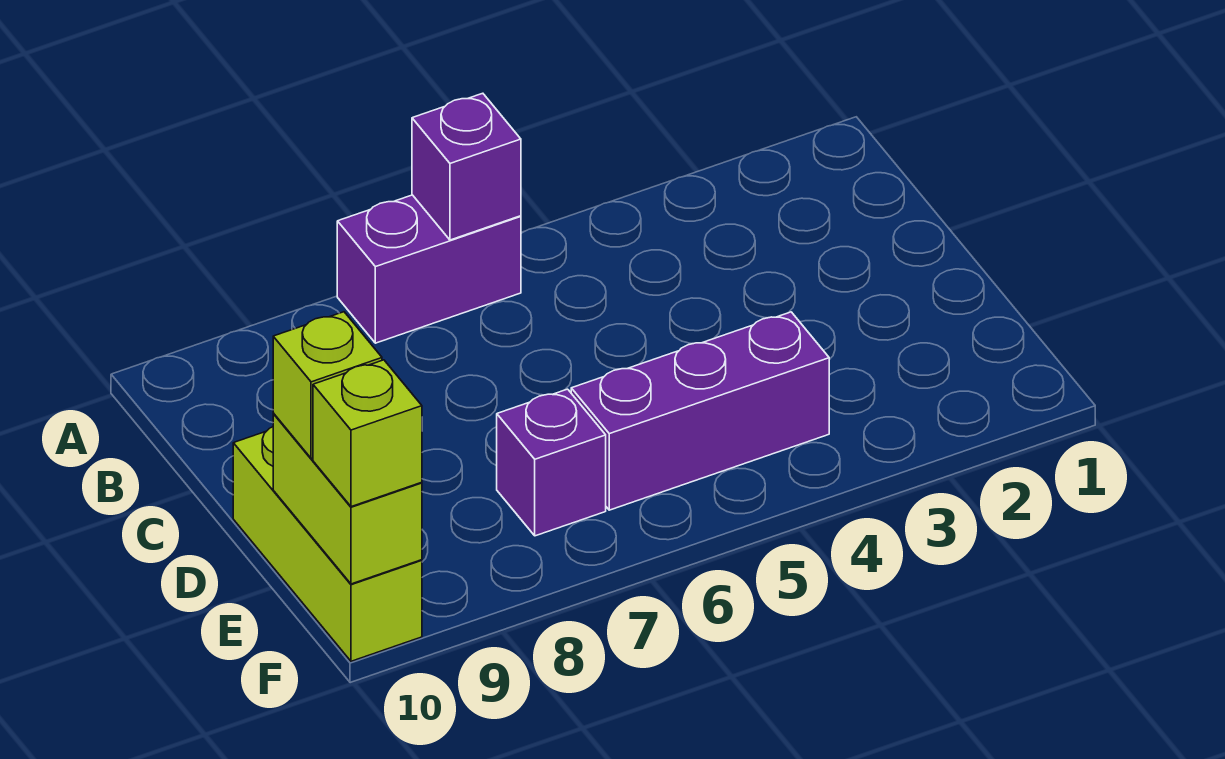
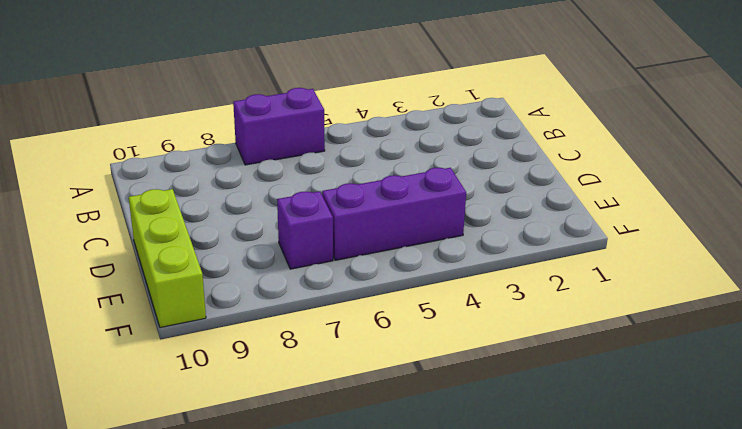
none -> purple brick A6 level 2
none -> lime brick E10:F10 level 2

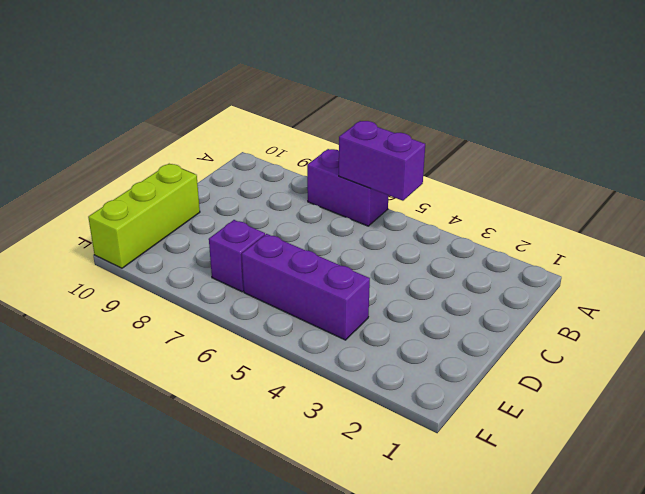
purple brick A5:A6 level 2 -> purple brick A6 level 2
none -> lime brick E10:F10 level 2
none -> lime brick E10 level 3

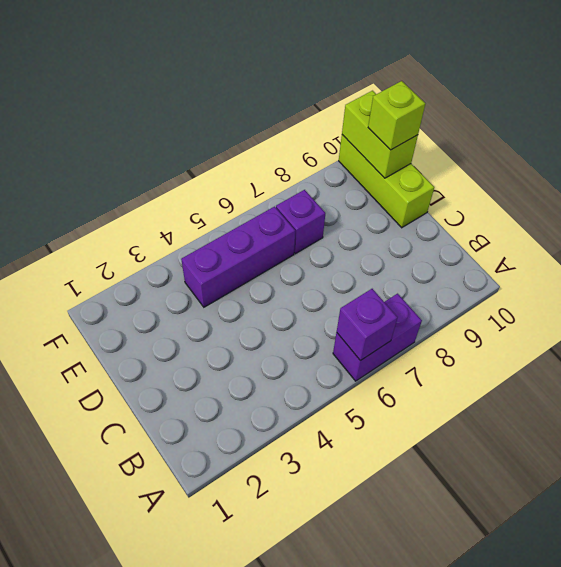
none -> lime brick F10 level 3

